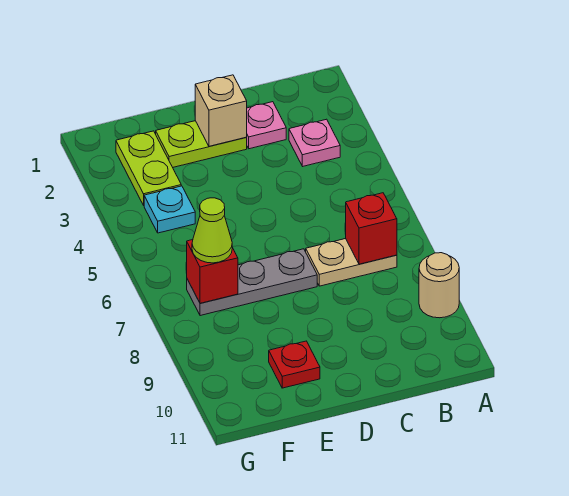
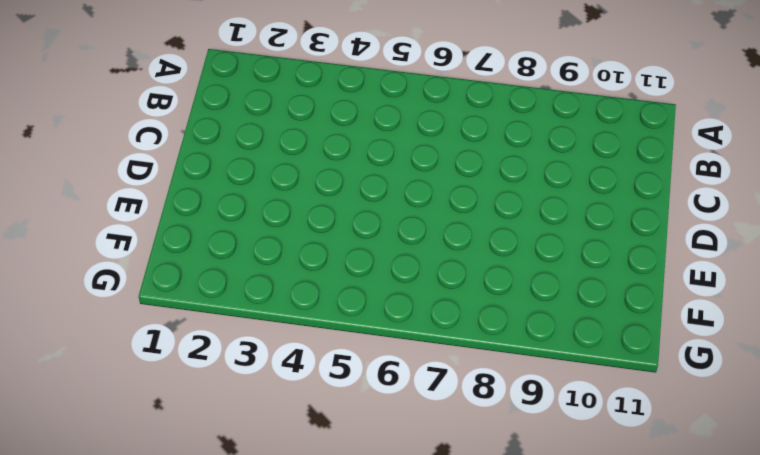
none -> tan round brick A9 level 1
none -> pink plate B3 level 1
none -> tan plate B7:C7 level 1

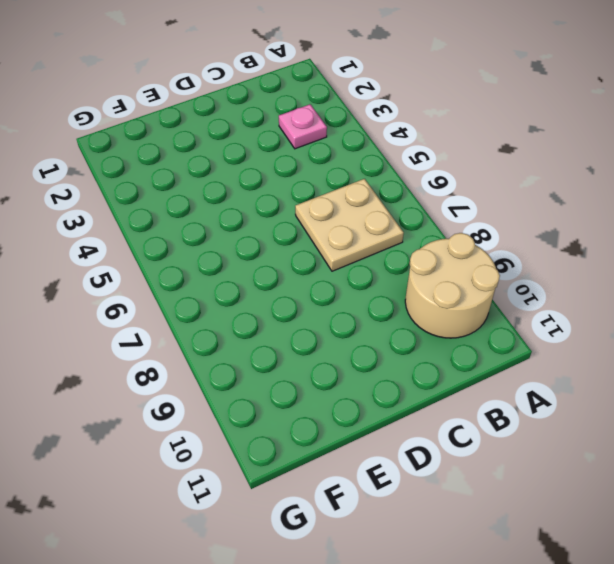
tan round brick A9:B10 level 1 -> tan round brick A9 level 1
tan plate B6:C7 level 1 -> tan plate B7:C7 level 1
none -> pink plate C2 level 1
none -> lime plate D2:E2 level 1
none -> grey plate D7:F7 level 1

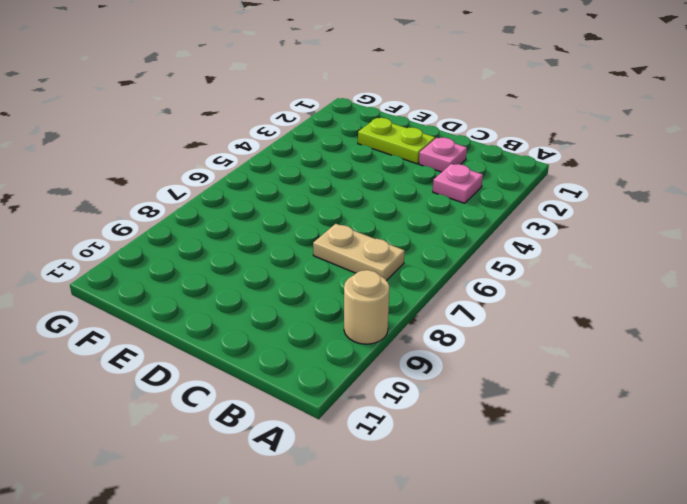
none -> grey plate D7:F7 level 1
none -> red plate E10 level 1
none -> lime plate F2:F3 level 1

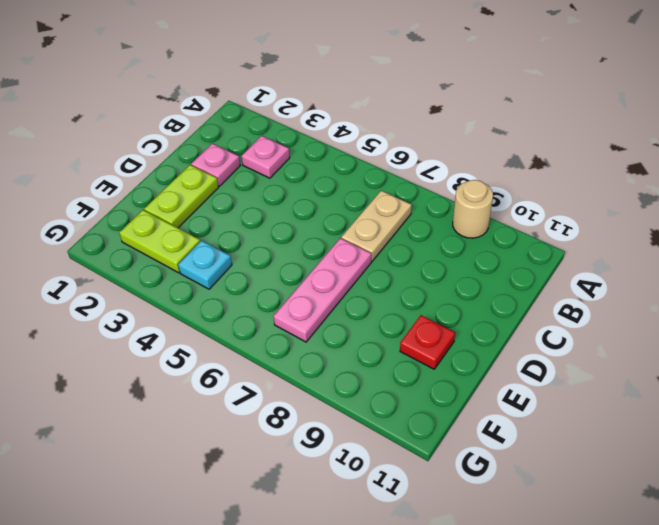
pink plate D7:F7 level 1 -> grey plate D7:F7 level 1
none -> red brick B7 level 2
none -> tan brick D2 level 2
none -> red brick F7 level 2

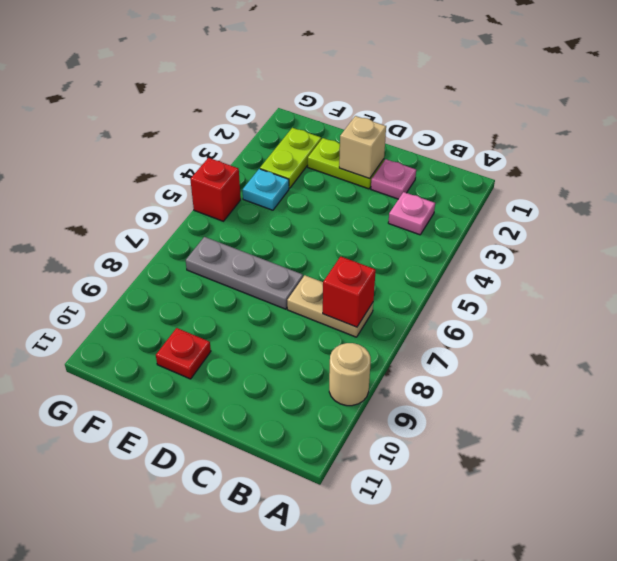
red brick G5 level 1 -> red brick F7 level 2
none -> lime cone F7 level 3

